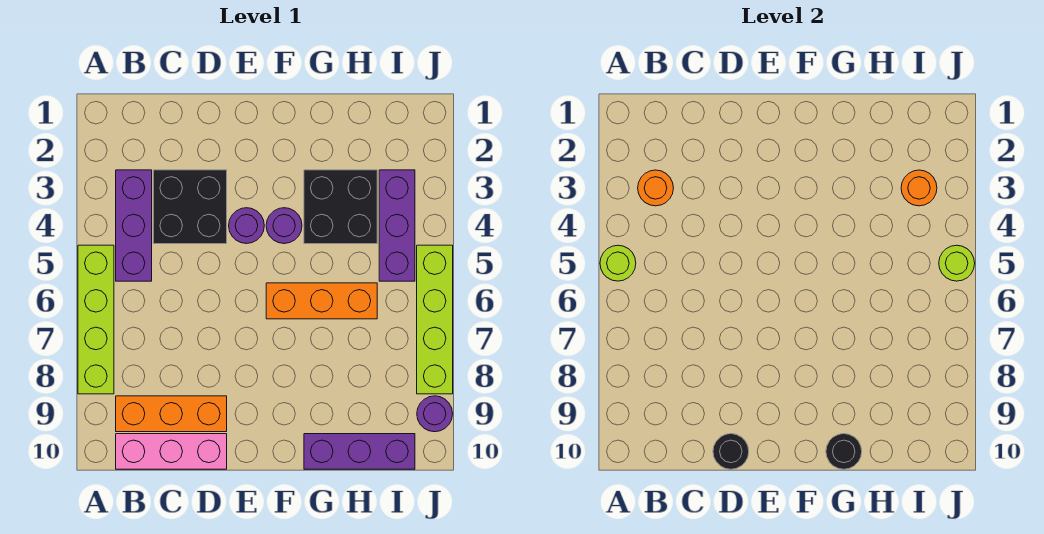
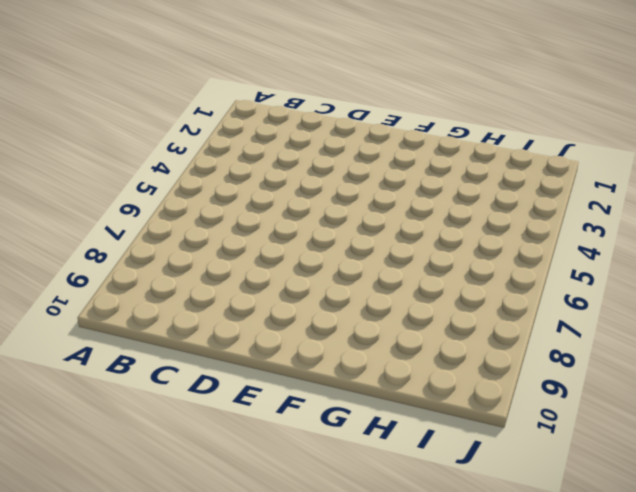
none -> lime brick A5:A8 level 1
none -> purple brick B3:B5 level 1
none -> orange brick B9:D9 level 1

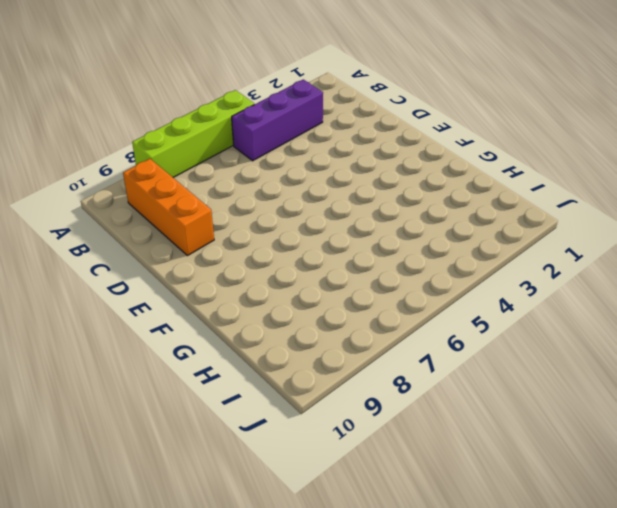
none -> pink brick B10:D10 level 1
none -> black brick C3:D4 level 1
none -> purple round brick E4 level 1

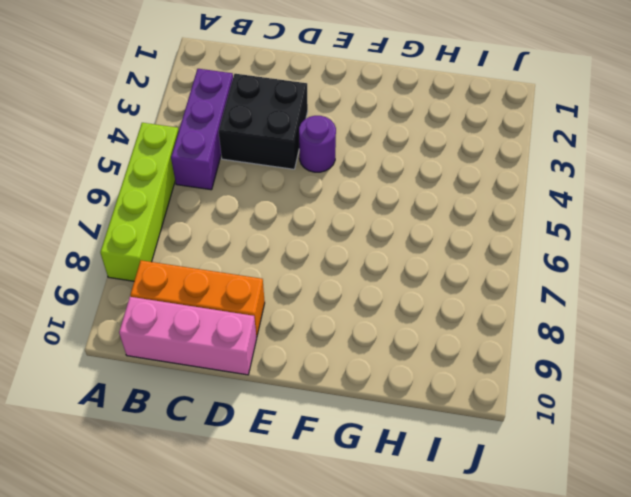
none -> purple round brick F4 level 1
none -> orange brick F6:H6 level 1
none -> black brick G3:H4 level 1

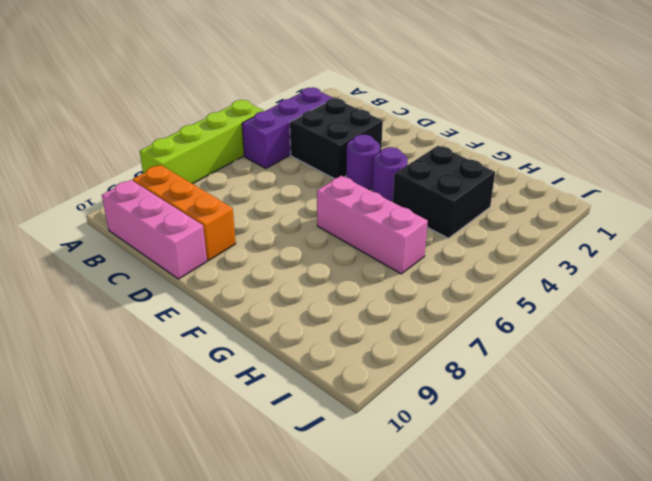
pink brick F6:H6 level 1 -> orange brick F6:H6 level 1
none -> purple brick G10:I10 level 1
none -> purple brick I3:I5 level 1
none -> lime brick J5:J8 level 1

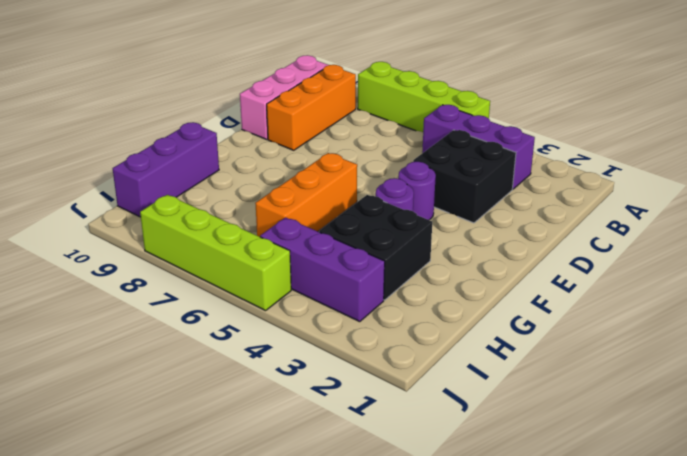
none -> purple round brick J9 level 1
none -> lime round brick A5 level 2
none -> orange round brick B3 level 2

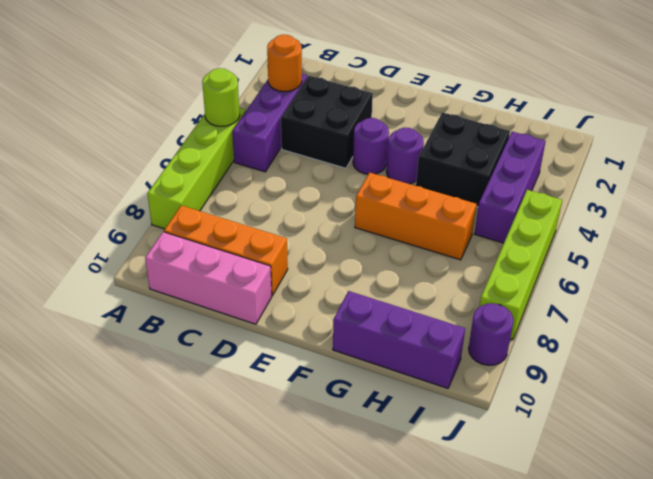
none -> black round brick D10 level 2
none -> black round brick G10 level 2
none -> orange round brick I3 level 2

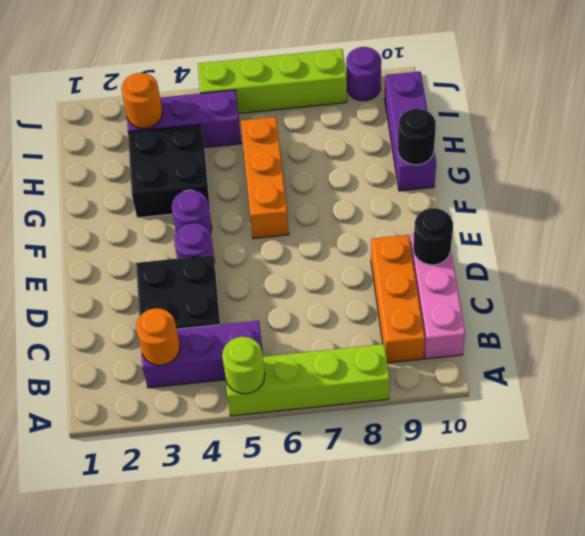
none -> lime round brick J5 level 2

